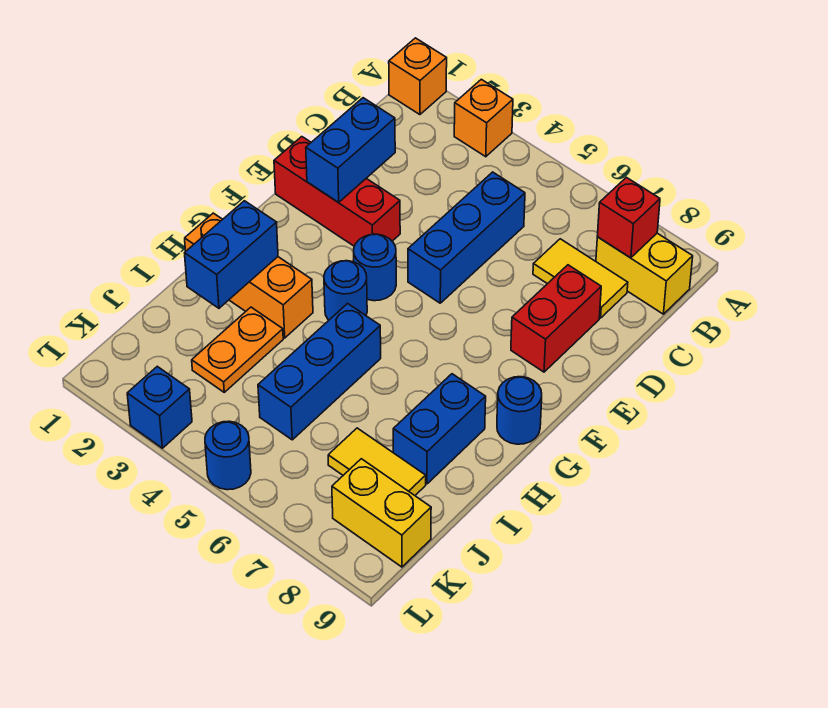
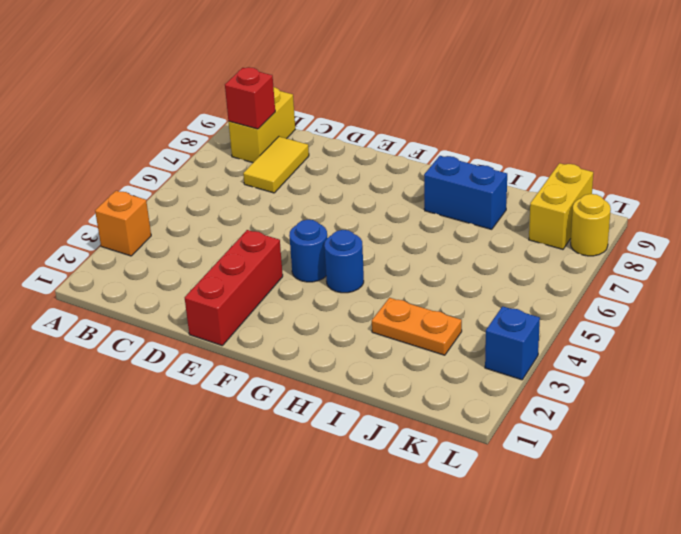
yellow round brick L8 level 1 -> none
none -> orange brick A1 level 1
none -> blue brick C5:E5 level 1
none -> red brick D8:E8 level 1

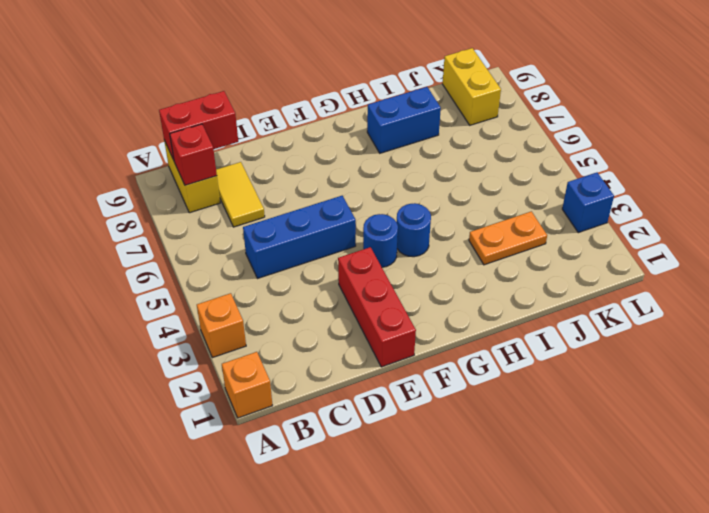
red brick B9:C9 level 2 -> red brick D8:E8 level 1
none -> blue round brick G9 level 1
none -> orange brick H1:H3 level 1
none -> blue brick H5:J5 level 1

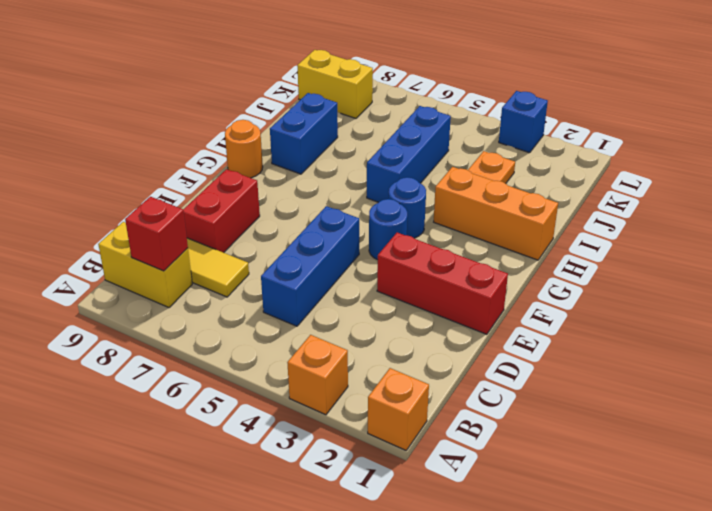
orange round brick G9 level 1 -> blue round brick G9 level 1
none -> yellow tile J7:J8 level 1
none -> blue round brick L5 level 1
none -> blue brick D2:E2 level 2

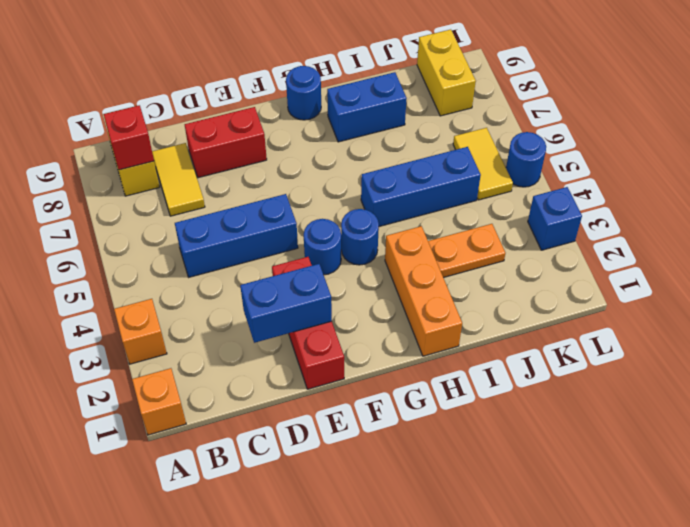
yellow tile K5:K6 level 1 -> yellow tile J7:J8 level 1
none -> blue brick H2:I2 level 2

